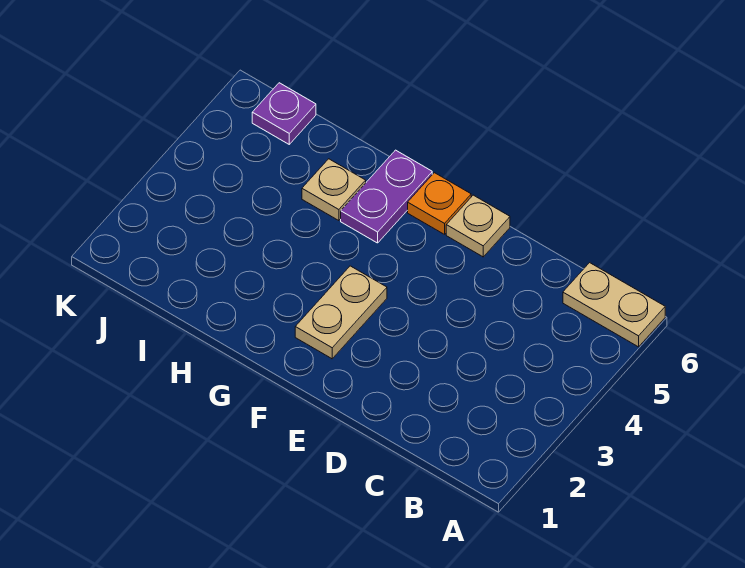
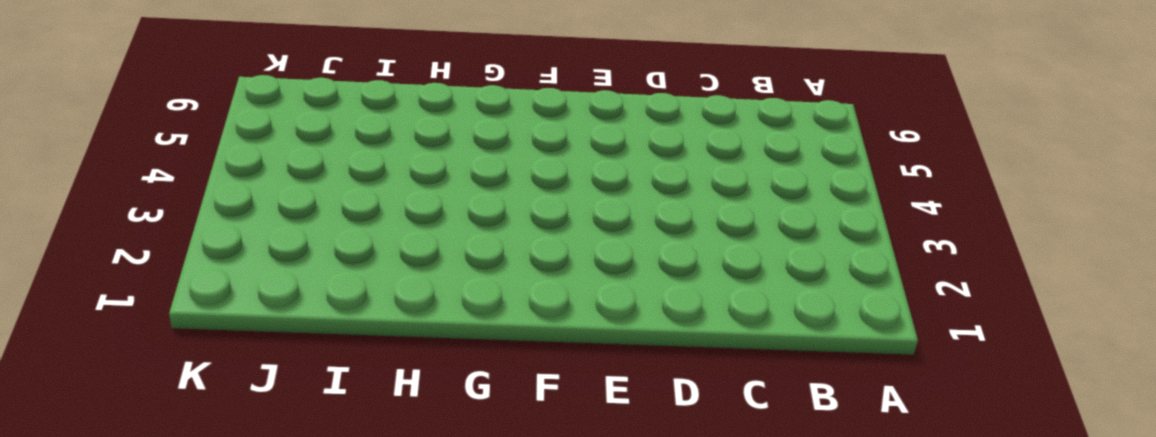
none -> tan plate A6:B6 level 1
none -> tan plate E6 level 1

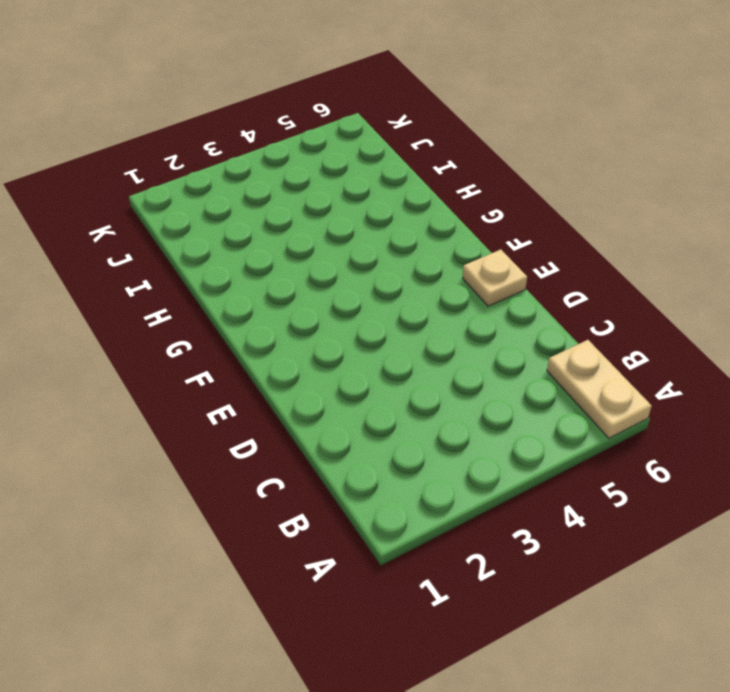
none -> tan plate F2:F3 level 1
none -> orange plate F6 level 1

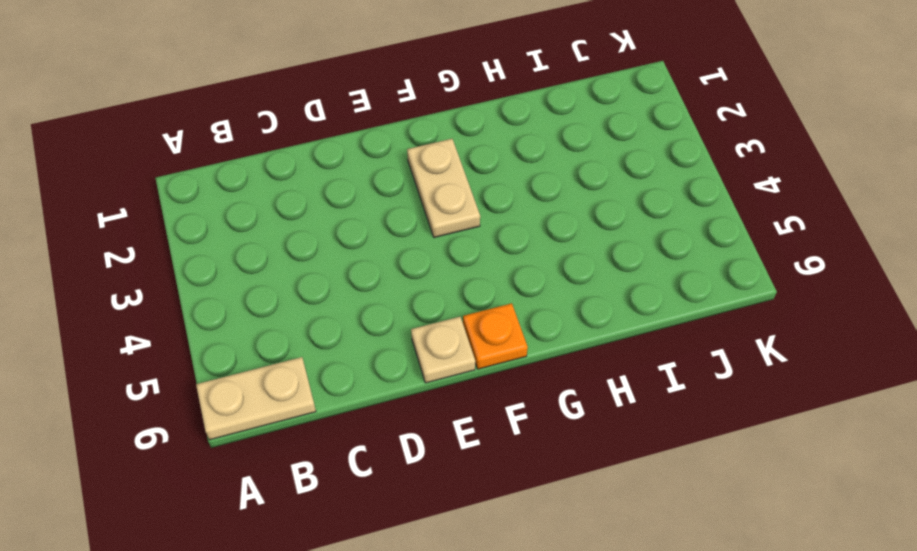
none -> purple plate G5:G6 level 1
none -> tan plate H5 level 1

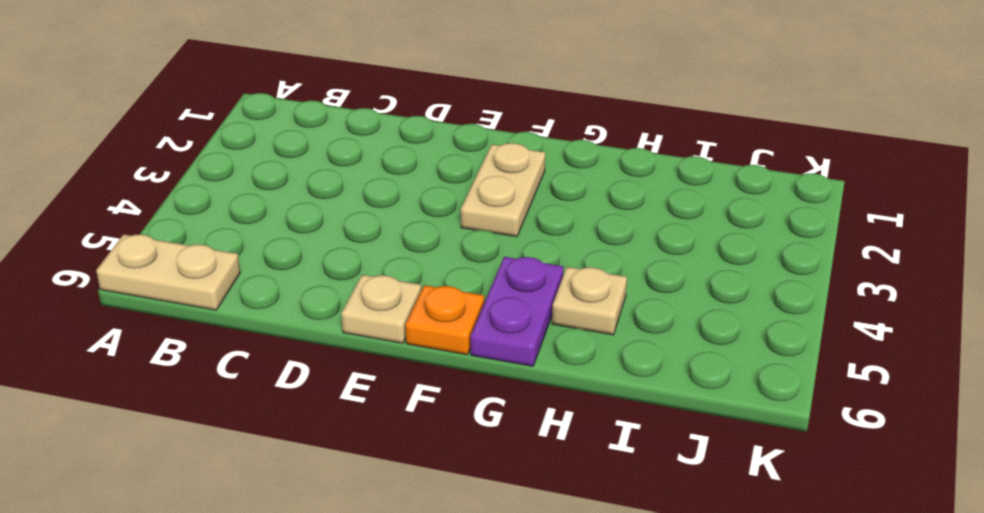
none -> purple plate J6 level 1

